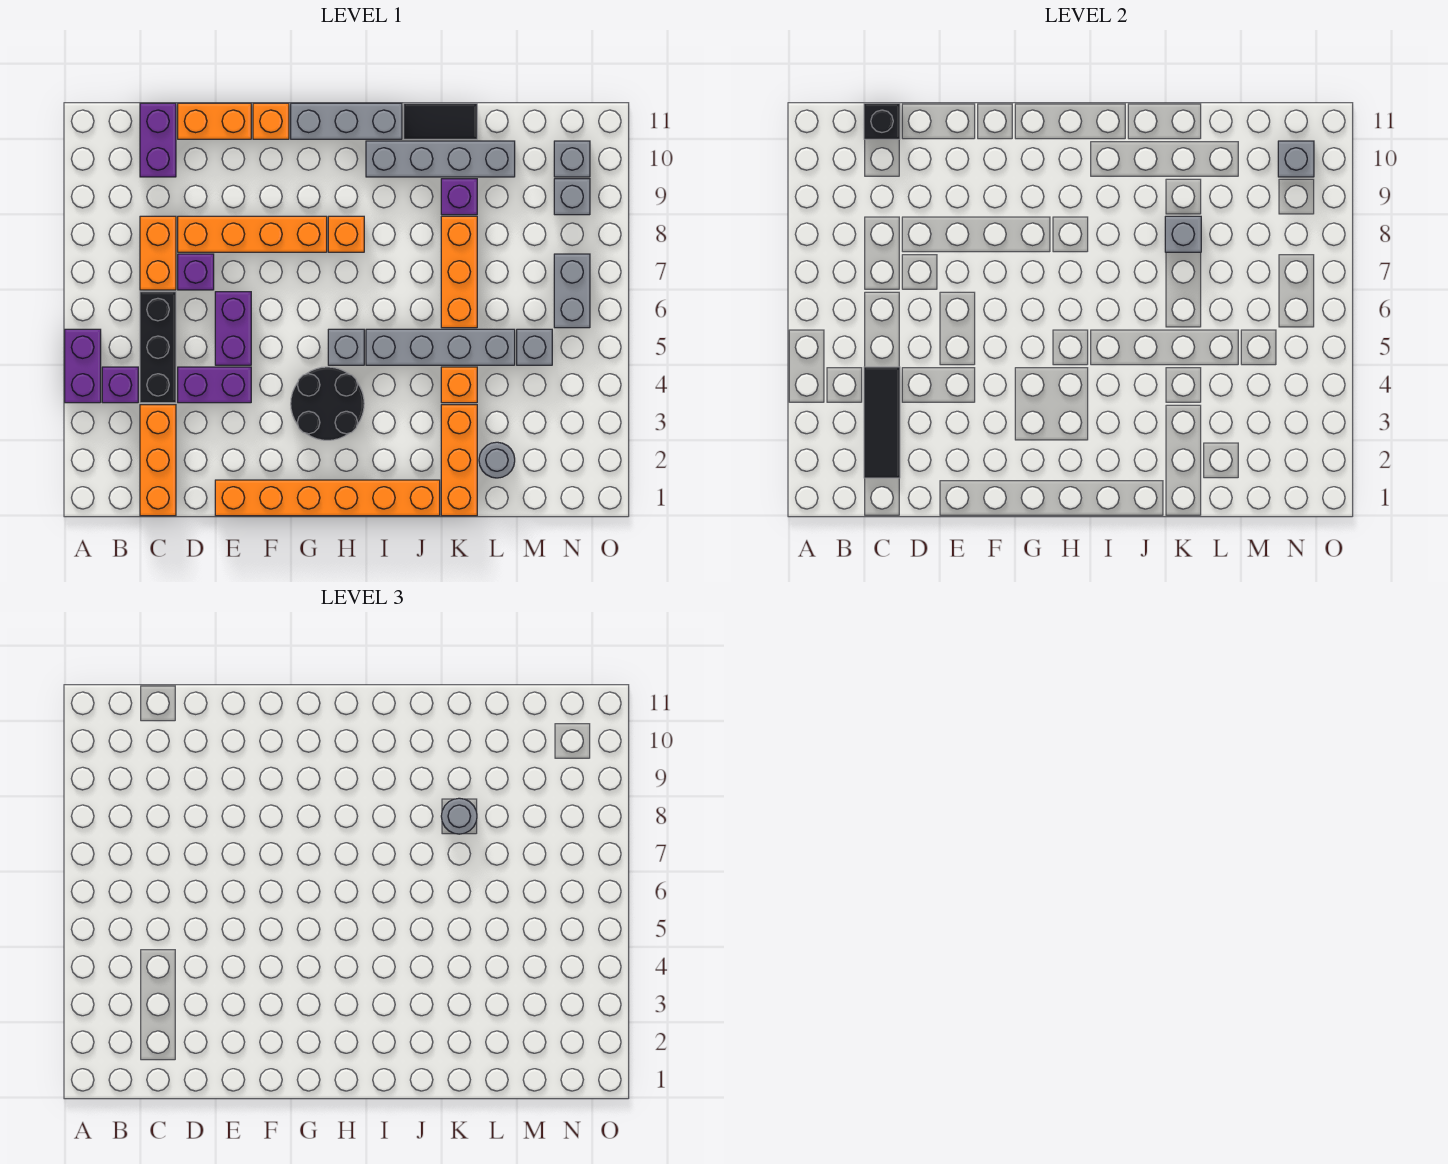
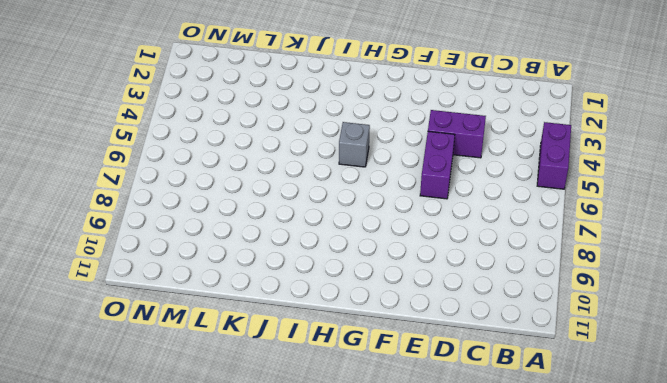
none -> purple brick B4 level 1
none -> orange brick C1:C3 level 1
none -> black brick C4:C6 level 1
none -> orange brick C7:C8 level 1

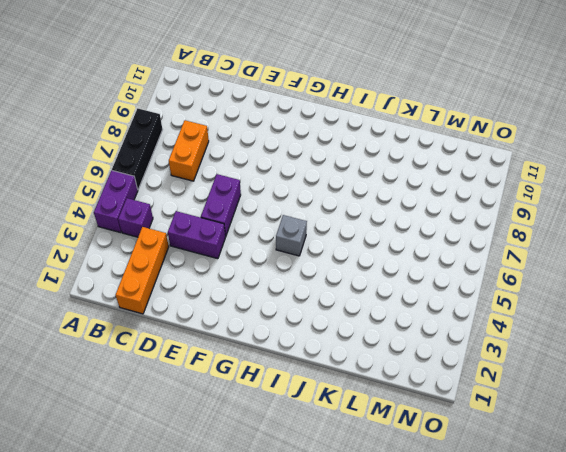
black brick A6:A8 level 1 -> black brick C4:C6 level 1
none -> purple brick C10:C11 level 1
none -> purple brick D7 level 1
none -> orange brick D8:G8 level 1
none -> orange brick D11:E11 level 1

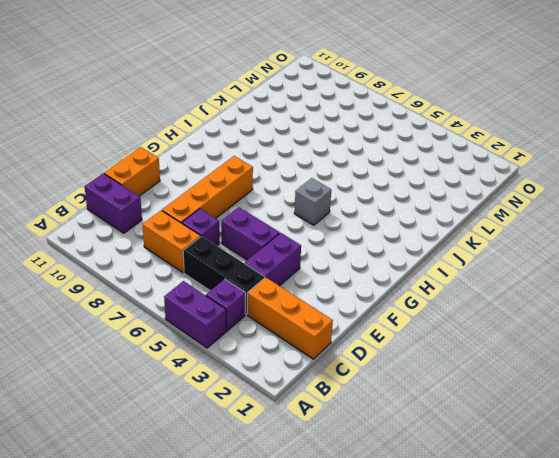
none -> orange brick E1:J1 level 1
none -> orange brick F11 level 1
none -> black round brick G3:H4 level 1
none -> grey brick G11:I11 level 1

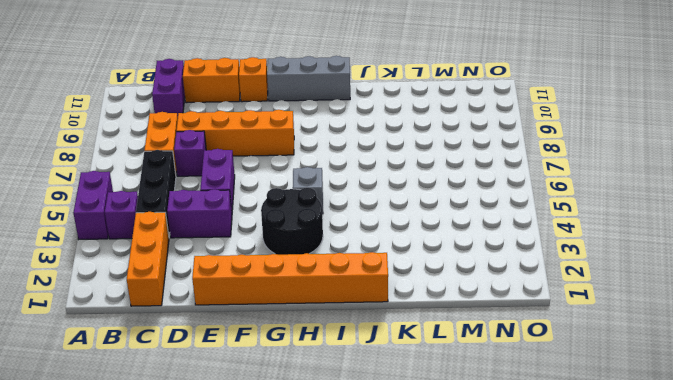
none -> orange brick H8 level 1
none -> grey brick I5:L5 level 1
none -> grey brick I10:L10 level 1
none -> black tile J11:K11 level 1

